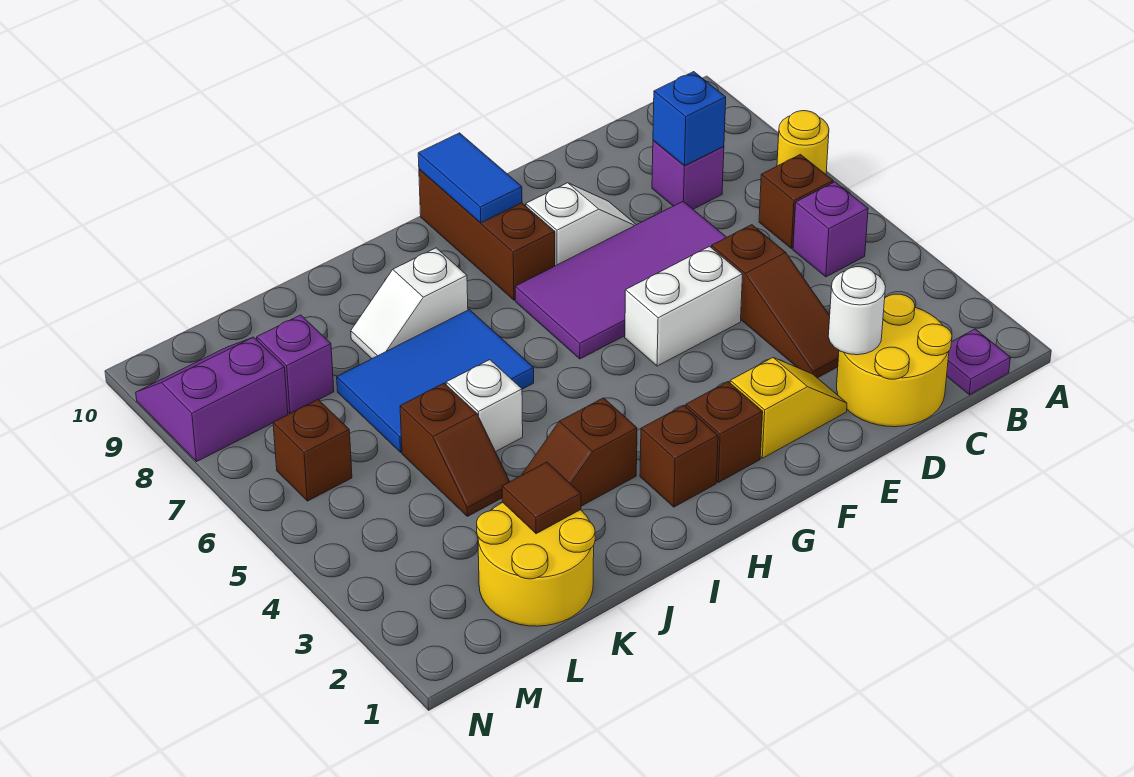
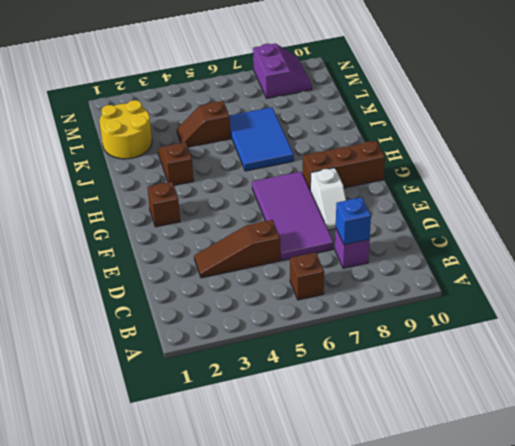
none -> yellow round brick A7 level 1
none -> purple plate B1 level 1
none -> purple brick B5 level 1

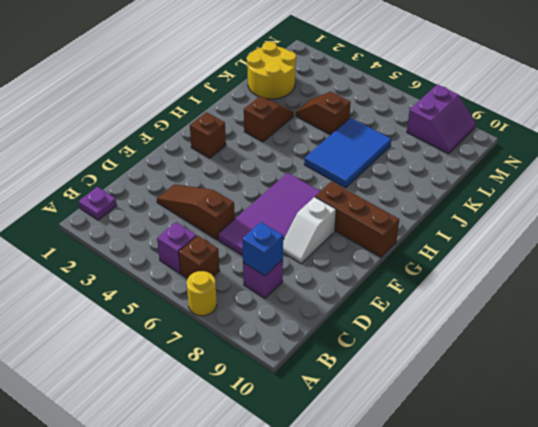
none -> yellow round brick C1:D2 level 1
none -> yellow slope E2:F2 level 1 top F
none -> white brick E5:F5 level 1

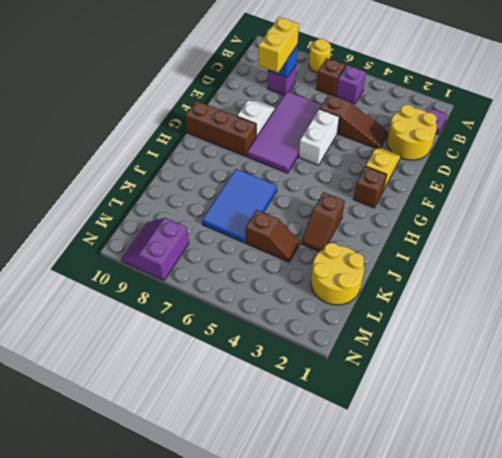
yellow brick C8:D8 level 3 -> none
none -> brown brick H2 level 1
none -> white slope I8:J8 level 1 top I
none -> white brick J5 level 1

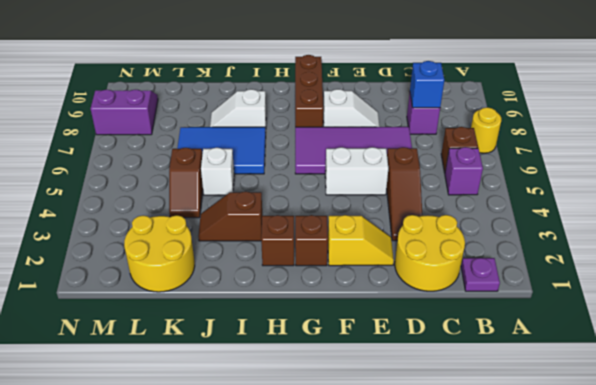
none -> purple brick L8 level 1
none -> brown brick M6 level 1
none -> white round brick D2 level 2

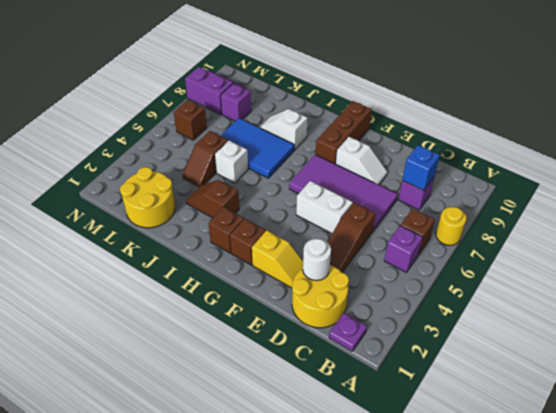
none -> blue tile G9:G10 level 2
none -> brown tile K2 level 2

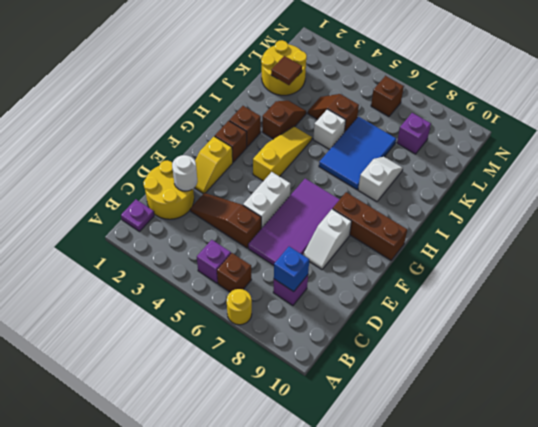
yellow slope G4:I4 level 1 top G -> none
none -> purple slope M8:N9 level 1 top 8
none -> blue tile G9:G10 level 2

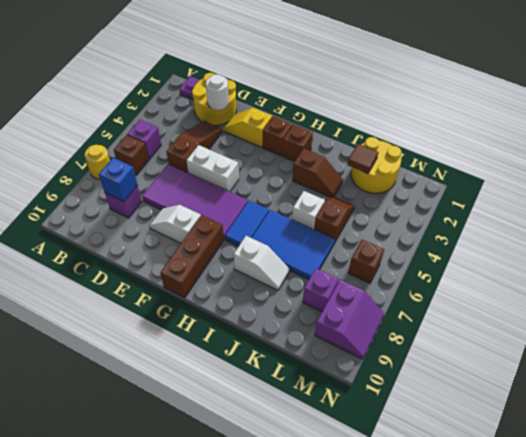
blue tile H6:H7 level 1 -> blue tile G9:G10 level 2
purple slope M8:N9 level 1 top M -> purple slope M8:N9 level 1 top 8

